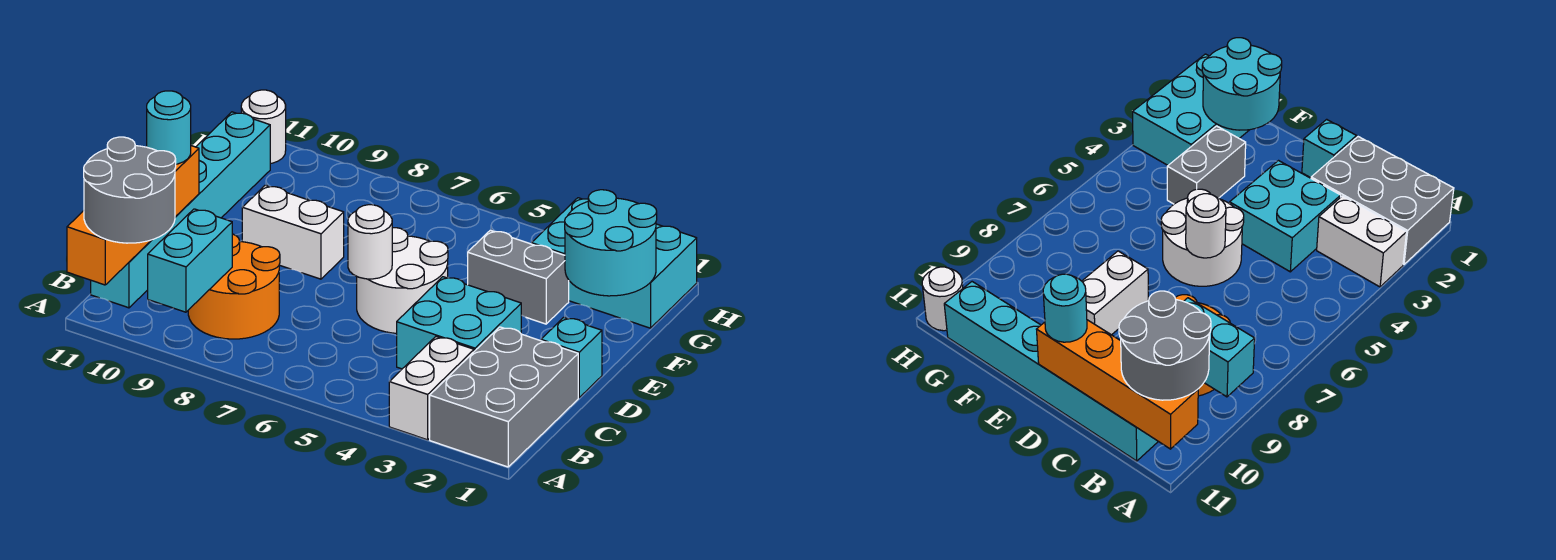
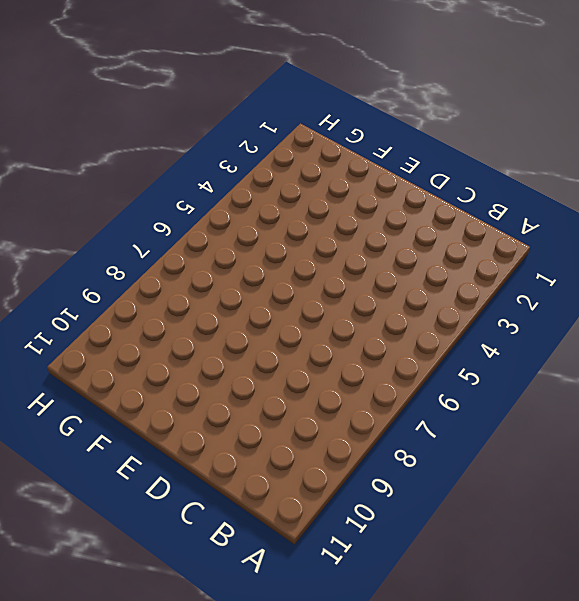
none -> grey brick A1:C2 level 1
none -> white brick A3:B3 level 1
none -> orange round brick B8:C9 level 1

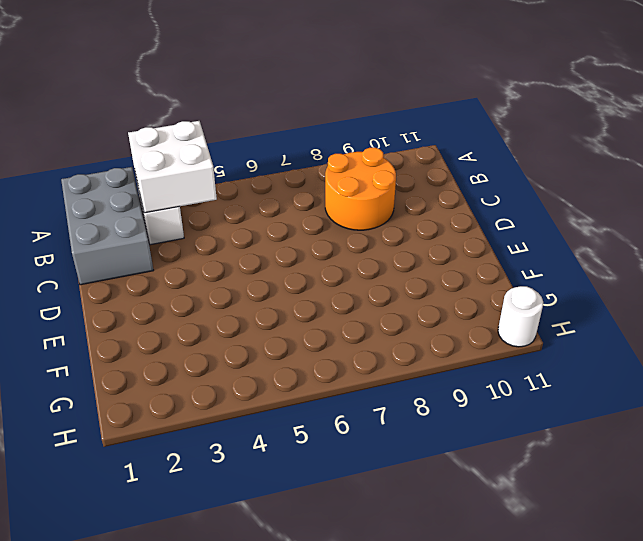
white brick A3:B4 level 2 -> none
none -> cyan brick B11:G11 level 1
none -> cyan brick C3:D4 level 1
none -> cyan brick D1 level 1

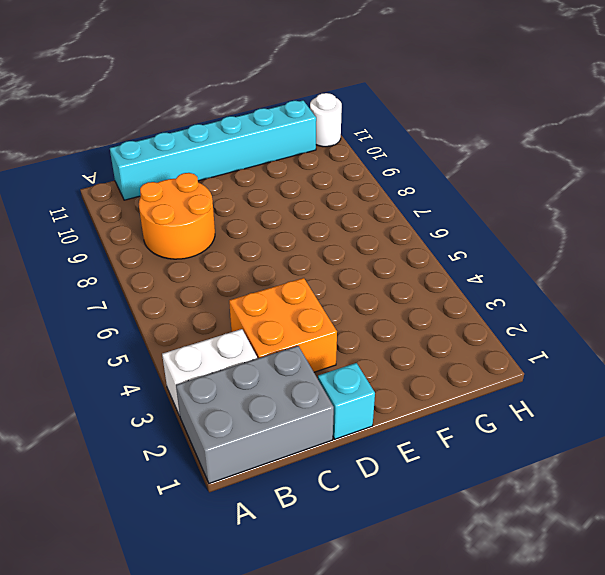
orange brick C3:D4 level 1 -> cyan brick C3:D4 level 1
none -> white round brick D5:E6 level 1
none -> white brick E8:E9 level 1
none -> grey brick F3:F4 level 1

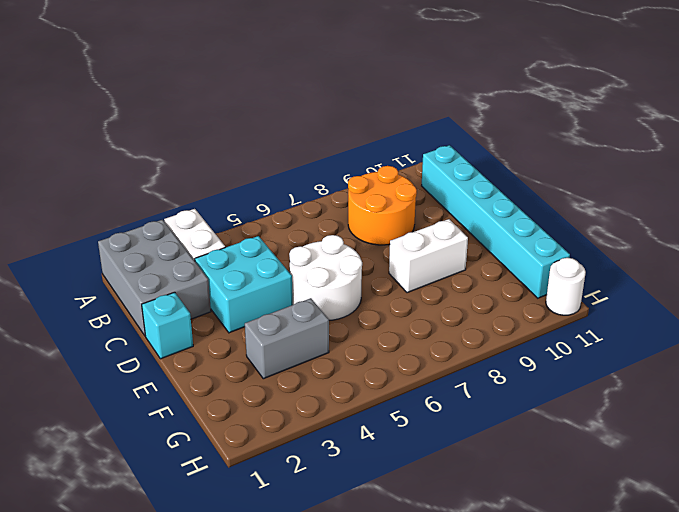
none -> cyan brick G1:H3 level 1
none -> cyan brick A9:B9 level 2
none -> orange brick A11:D11 level 2

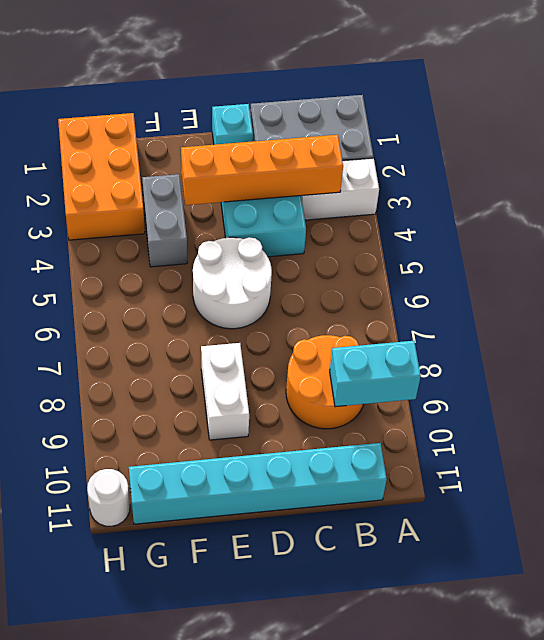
orange brick B3:E3 level 2 -> orange brick A11:D11 level 2
orange brick G1:H3 level 1 -> cyan brick G1:H3 level 1
none -> white round brick D6 level 2
none -> cyan round brick F1:G2 level 2
none -> grey round brick A10:B11 level 3

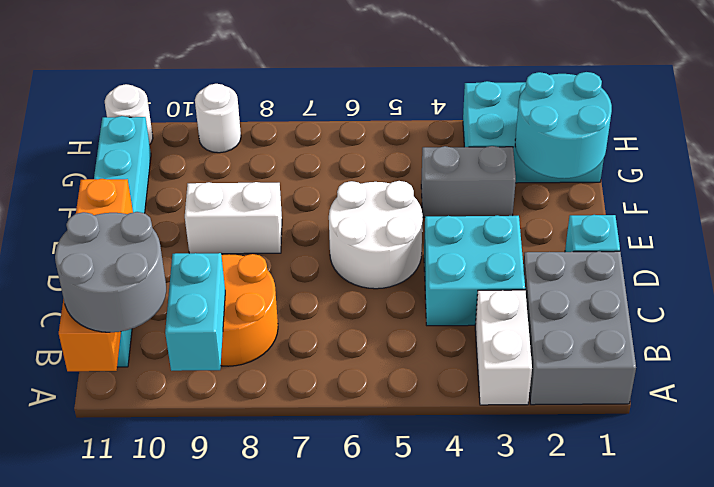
white round brick H9 level 1 -> white round brick D6 level 2
none -> cyan round brick D11 level 3

